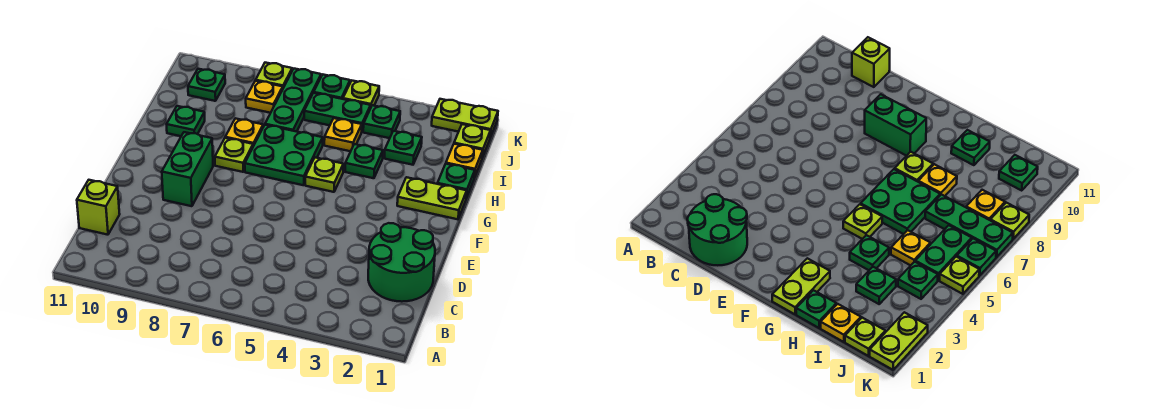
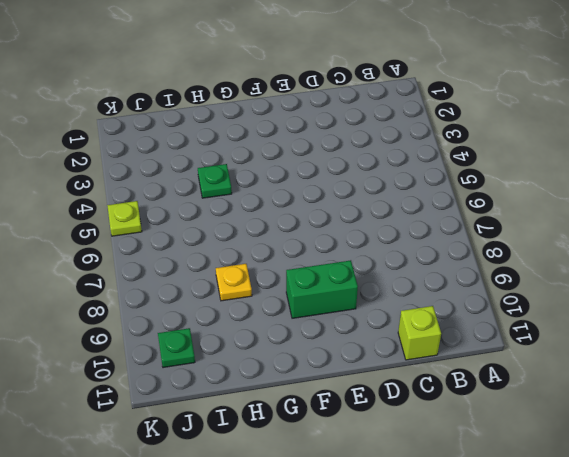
none -> green round brick C1:D2 level 1
none -> lime plate G1:G2 level 1
none -> lime plate G5 level 1

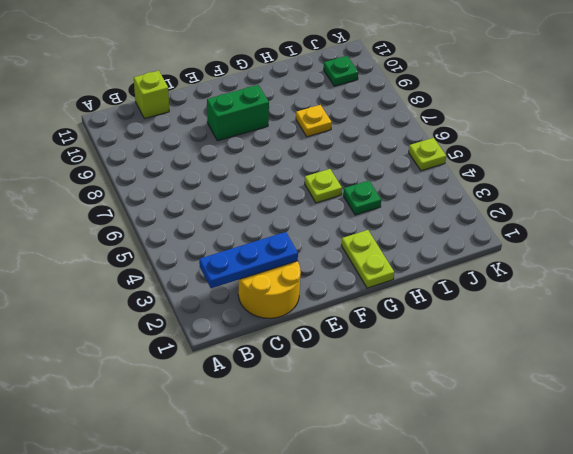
blue plate B2:D2 level 2 -> none
yellow round brick C1:D2 level 1 -> green round brick C1:D2 level 1
none -> green plate G6:H7 level 1
none -> lime plate G8 level 1
none -> green plate H1 level 1

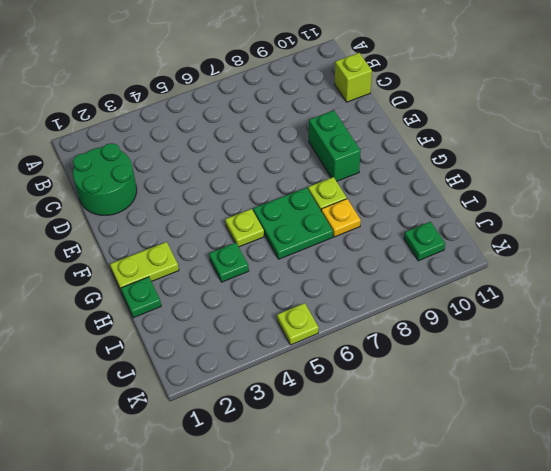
none -> green plate H10 level 1
none -> yellow plate I1 level 1
none -> green plate I3 level 1

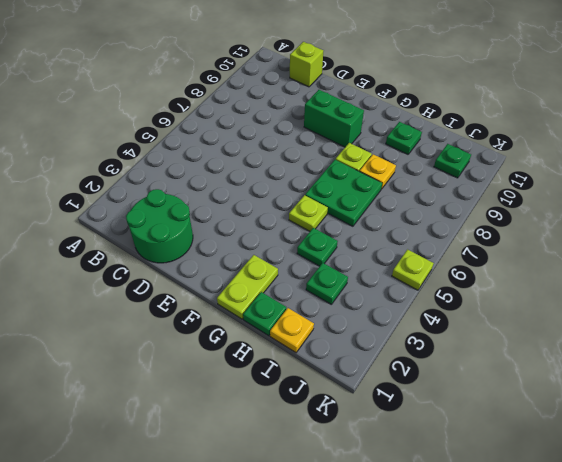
none -> yellow plate I5 level 1
none -> green plate I7:K7 level 1
none -> lime plate J1 level 1

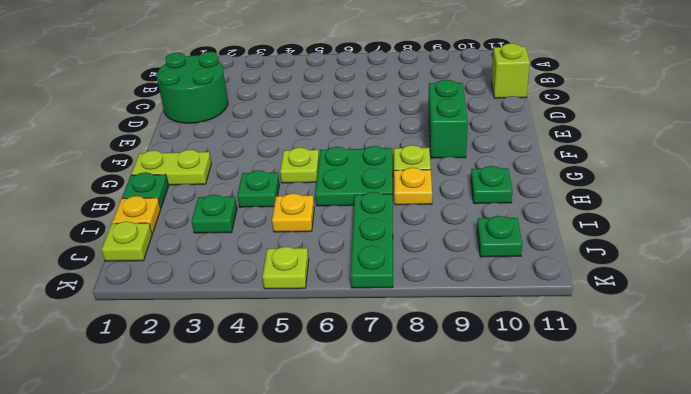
none -> green plate J4 level 1
none -> green plate J5:J6 level 1
none -> yellow plate J8 level 1

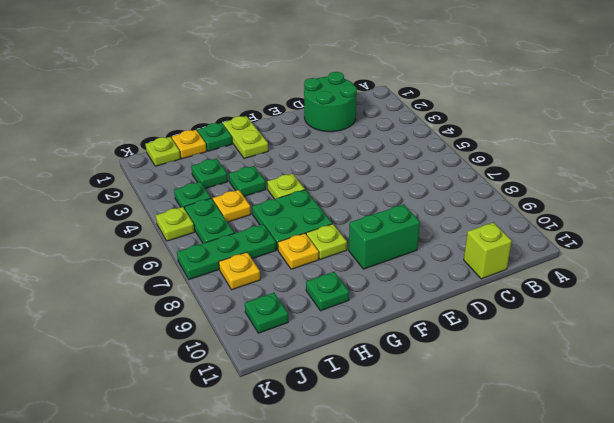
none -> lime plate K1:K2 level 1
none -> green plate K6 level 1
none -> lime plate K8 level 1

